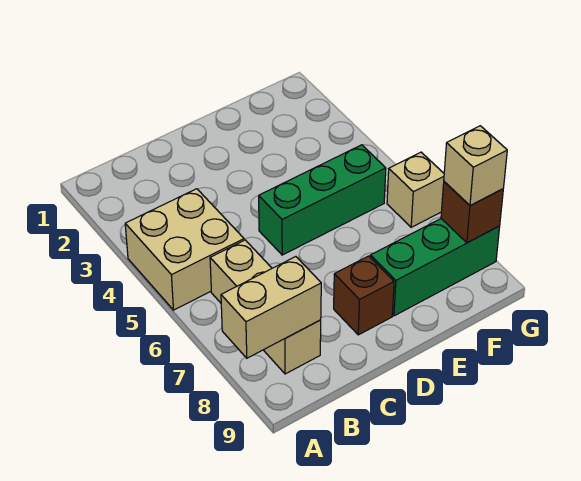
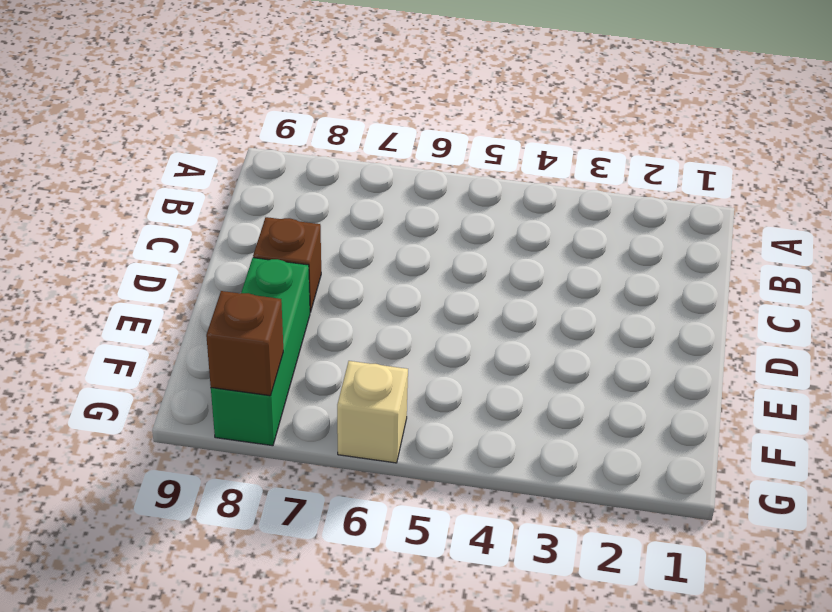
none -> tan brick A4:B5 level 1
none -> tan brick B6:B8 level 1

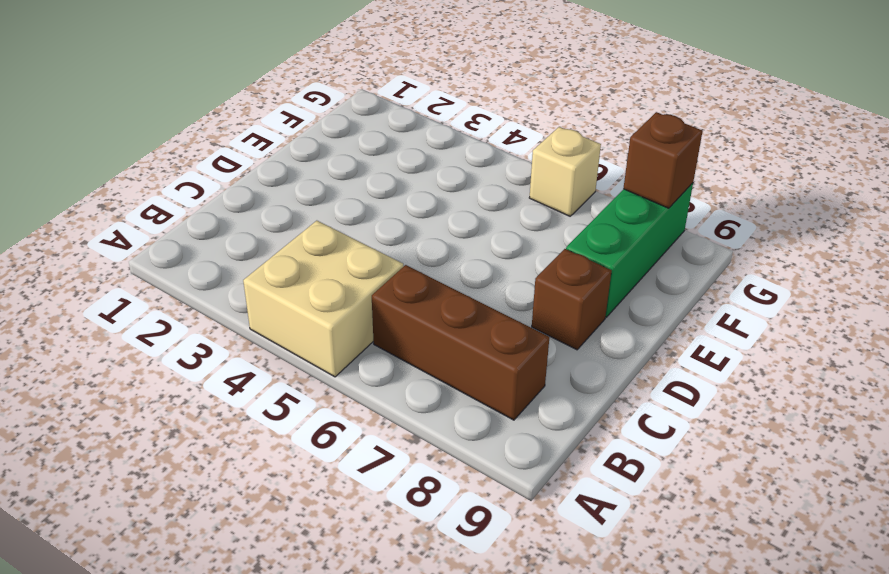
brown brick B6:B8 level 1 -> tan brick B6:B8 level 1
none -> green brick D5:F5 level 1
none -> tan brick A8:B8 level 2

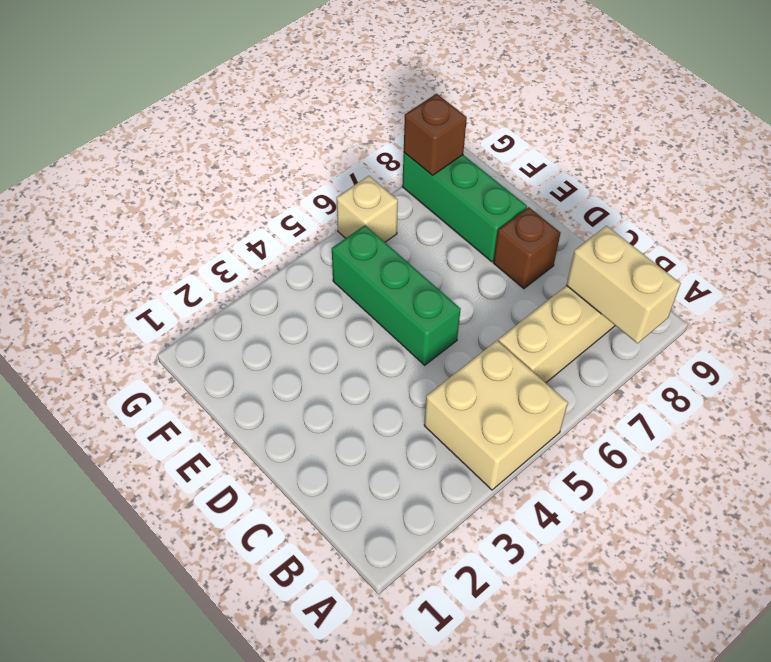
none -> tan brick G8 level 3

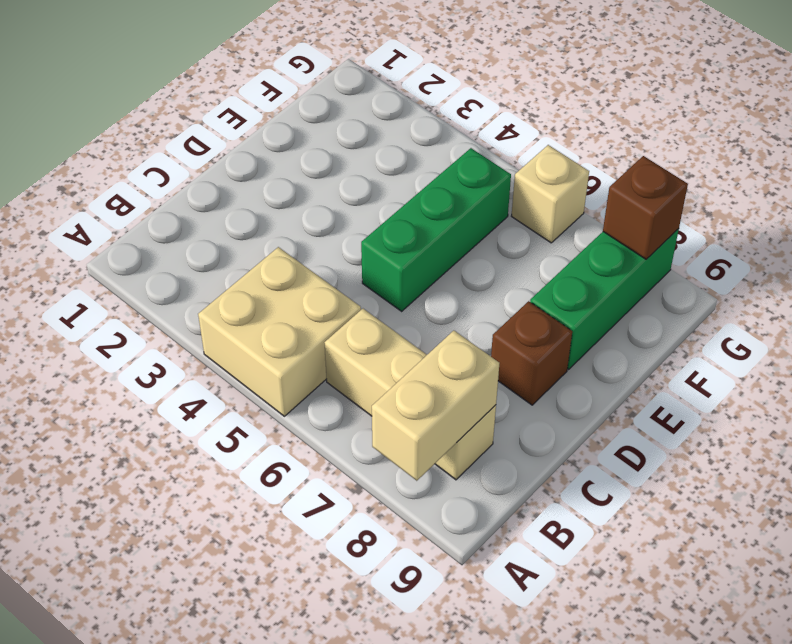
none -> tan brick G8 level 3

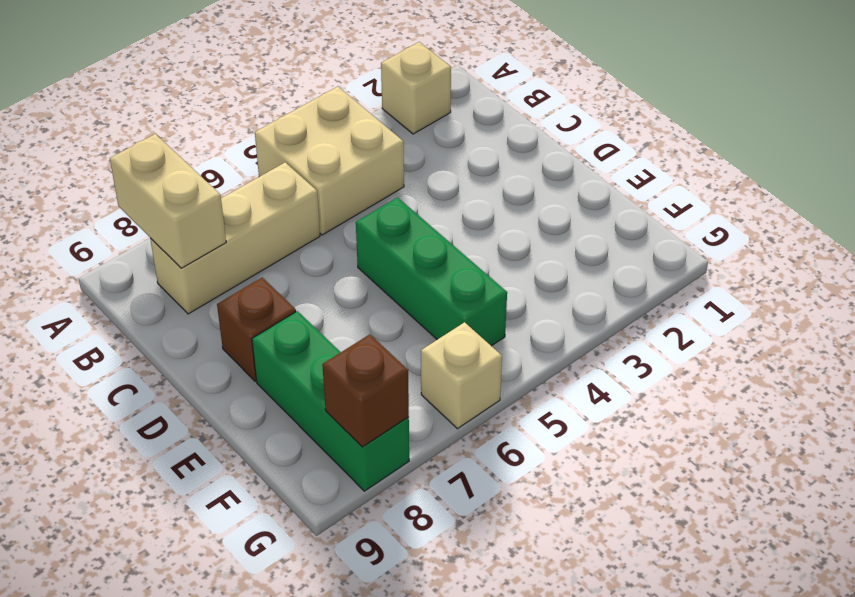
tan brick A2 level 1 -> tan brick G8 level 3

